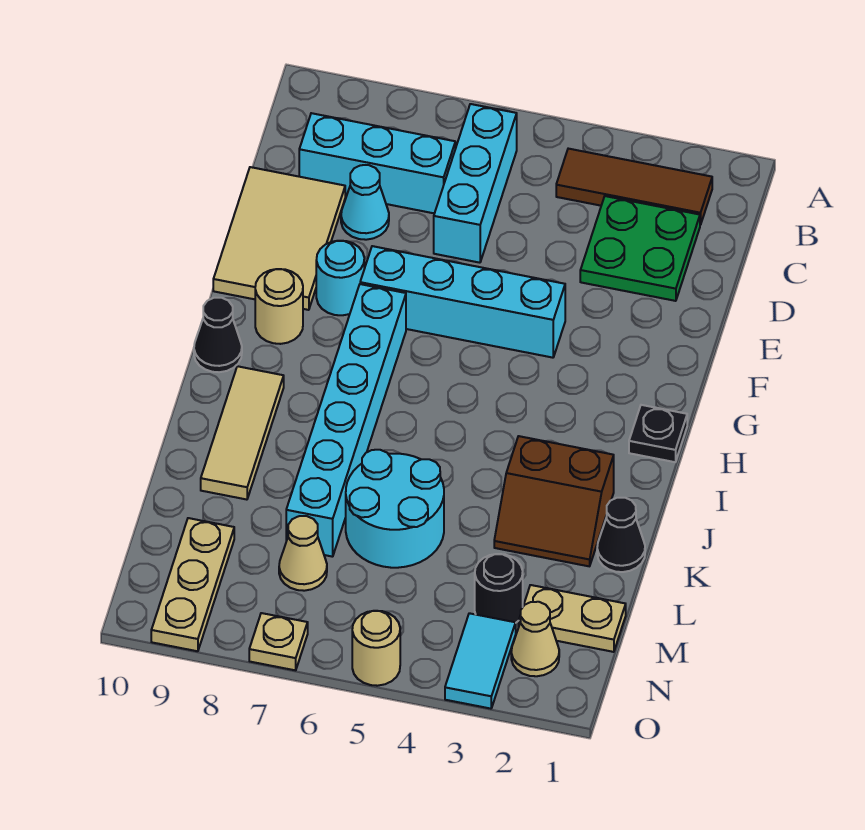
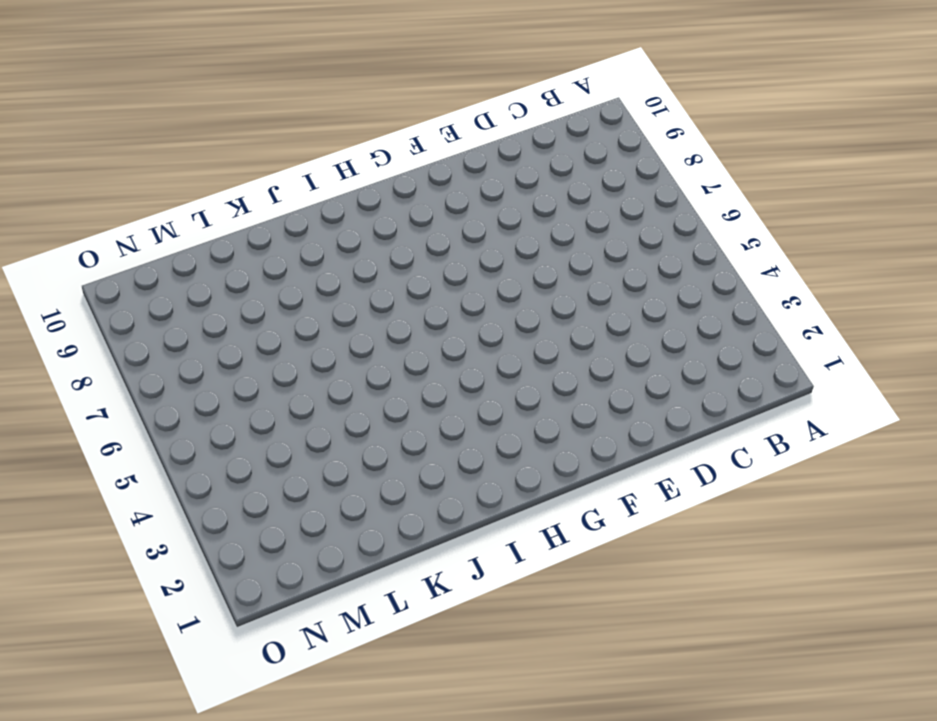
none -> brown tile B2:B4 level 1
none -> cyan brick B6:D6 level 1
none -> green plate C2:D3 level 1

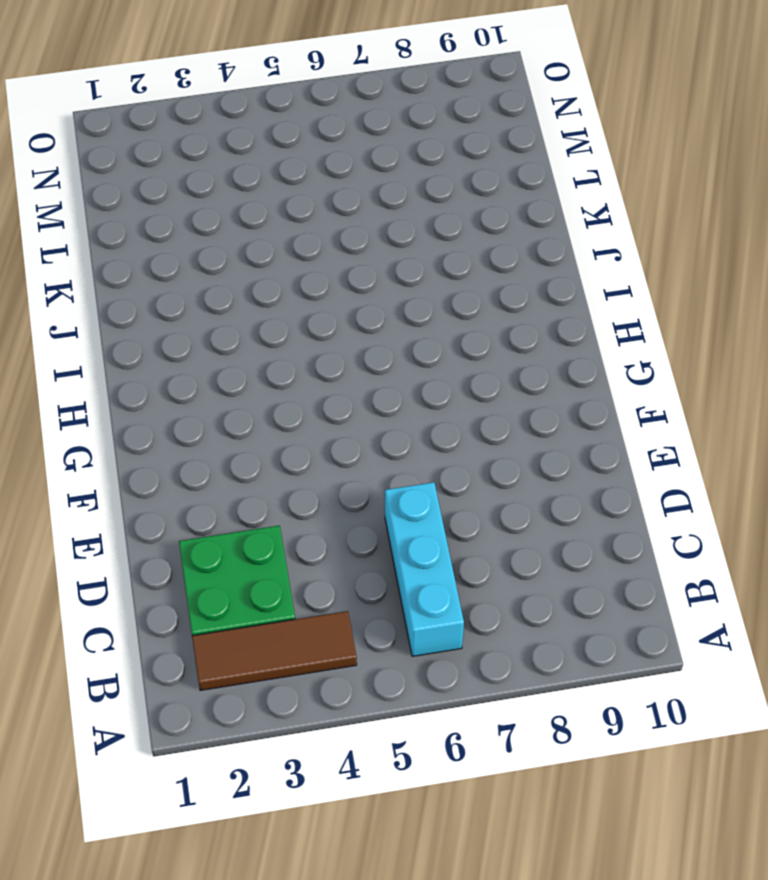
none -> cyan brick C7:C9 level 1
none -> cyan cone D8 level 1
none -> tan tile D9:F10 level 1

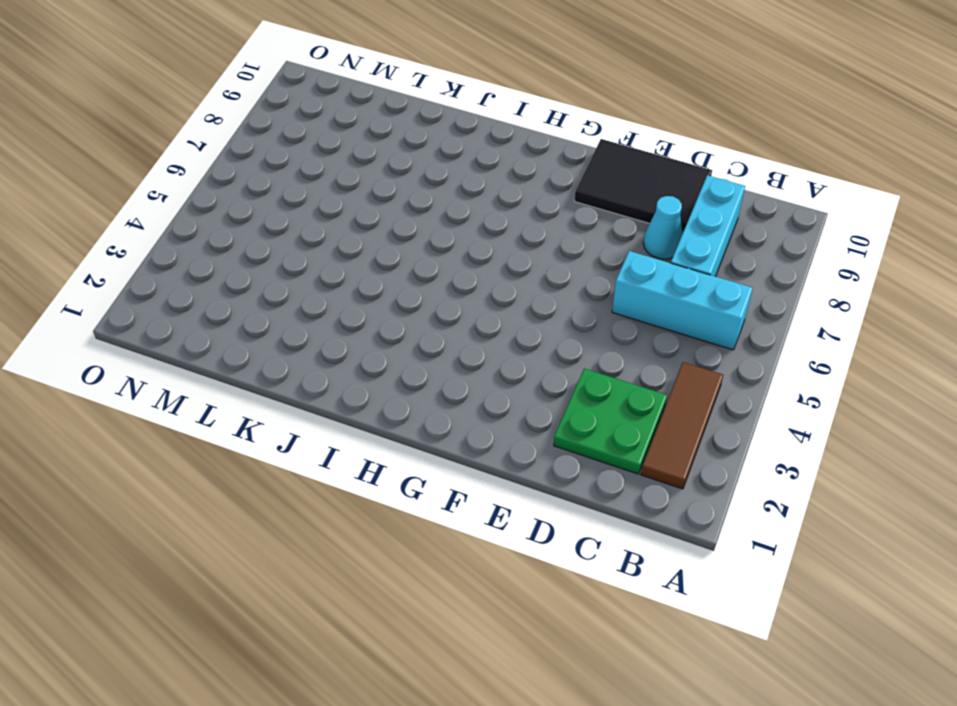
black tile D9:F10 level 1 -> tan tile D9:F10 level 1
none -> cyan brick F4:F7 level 1
none -> cyan round brick F8 level 1
none -> cyan brick G7:L7 level 1

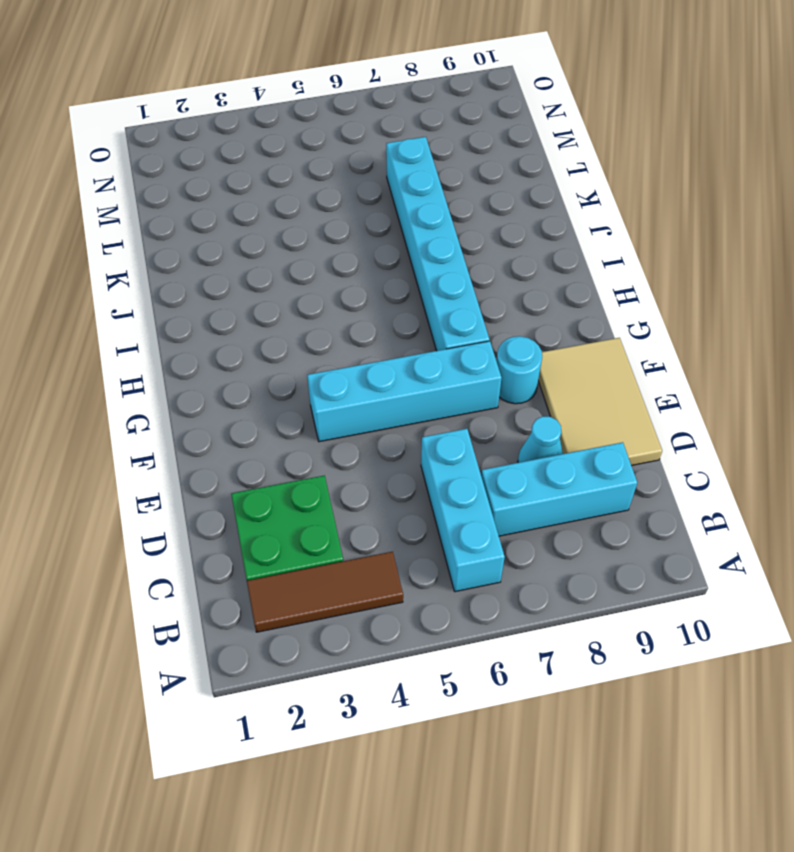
none -> tan round brick G9 level 1
none -> black plate H1 level 1
none -> black cone H10 level 1

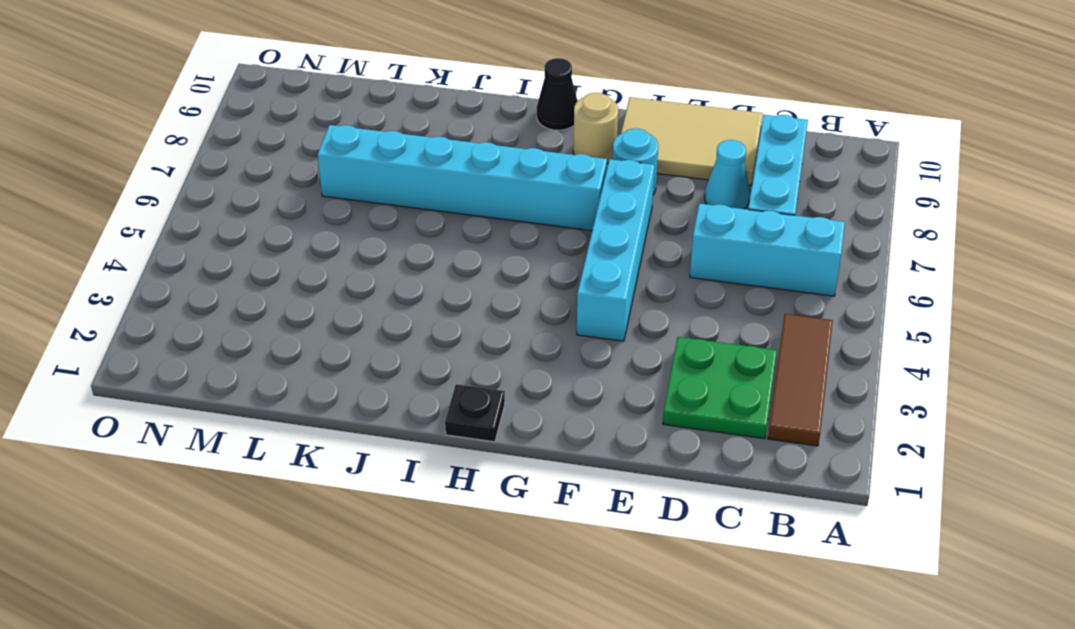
none -> tan tile I9:K9 level 1
none -> brown slope J2:K3 level 1 top J
none -> black cone K1 level 1

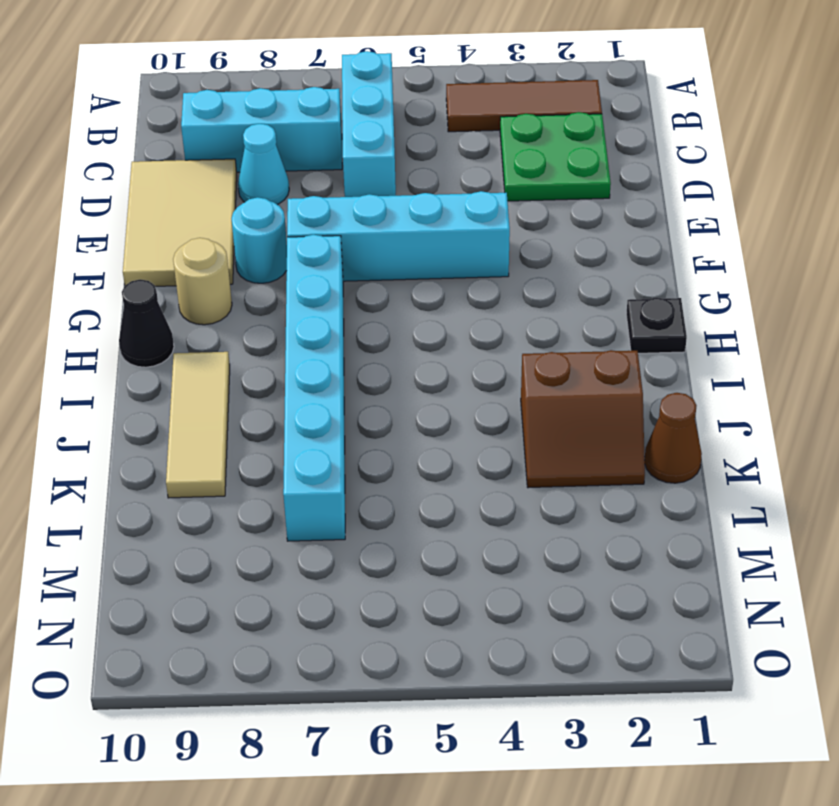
brown cone K1 level 1 -> black cone K1 level 1
none -> cyan round brick K5:L6 level 1
none -> tan plate M1:M2 level 1
none -> black round brick M3 level 1

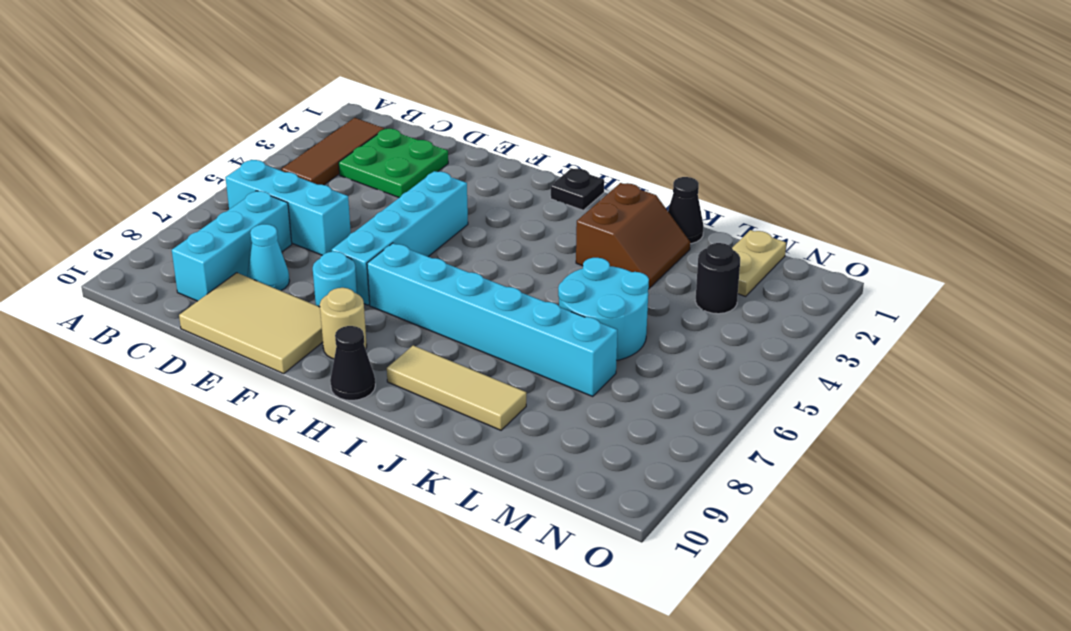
none -> tan cone M7 level 1
none -> tan plate M9:O9 level 1
none -> tan cone N2 level 1

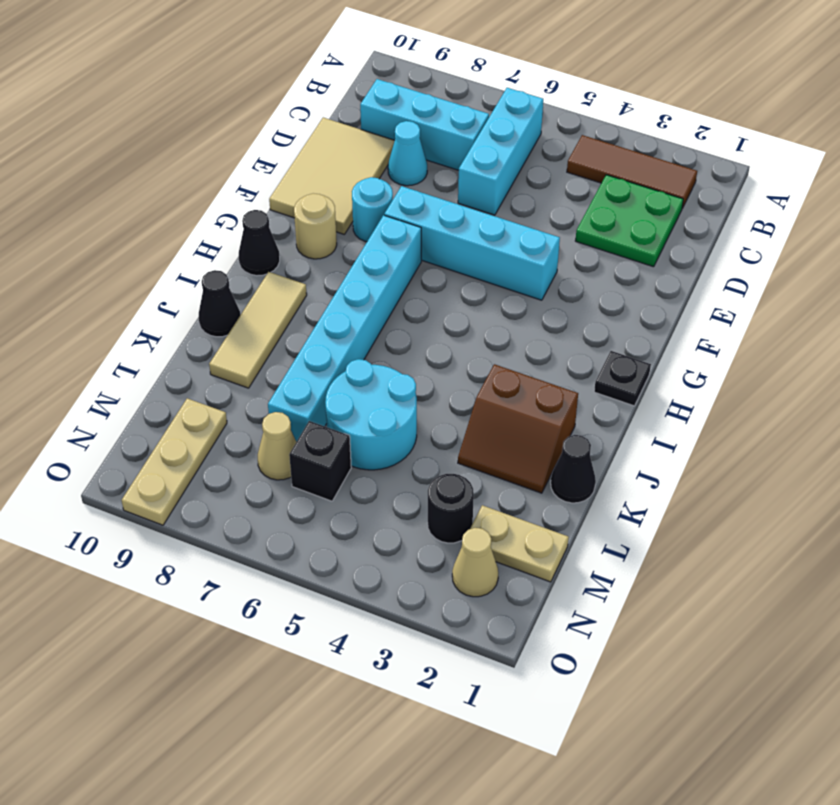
black cone J10 level 1 -> none
black brick M6 level 1 -> none
none -> cyan tile N3:O3 level 1
none -> tan round brick O5 level 1
none -> tan plate O7 level 1

